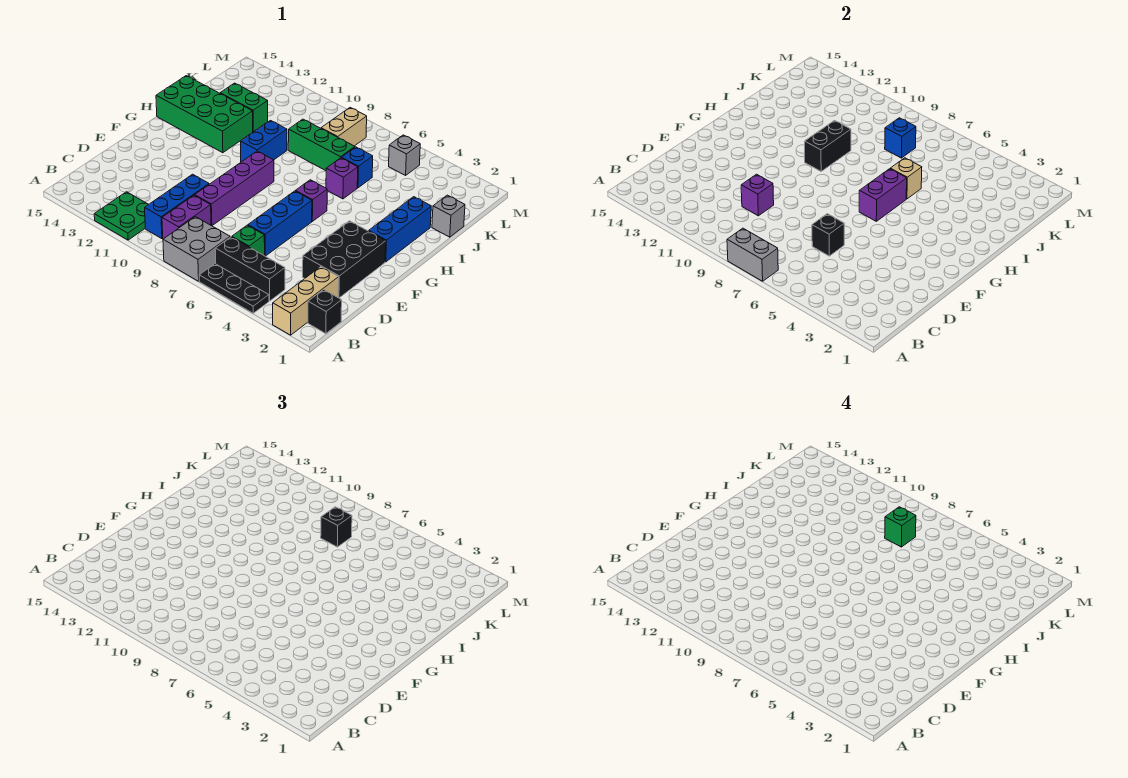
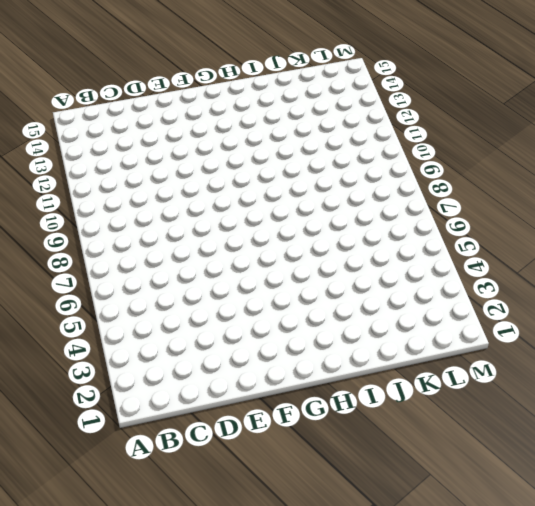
none -> tan brick A2:C2 level 1
none -> black plate A4:A6 level 1
none -> grey brick A7:B8 level 1
none -> green plate A11:B12 level 1

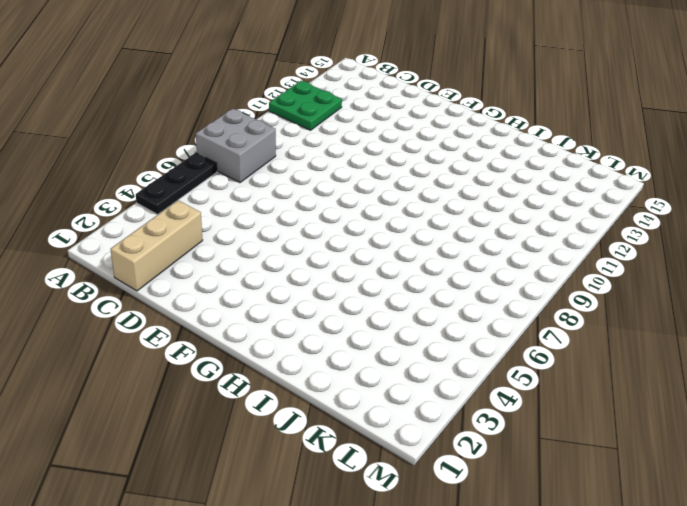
tan brick C1:C3 level 1 -> tan brick A2:C2 level 1
none -> black brick B1 level 1
none -> black brick B4:B6 level 1
none -> purple brick B9:C9 level 1
none -> blue brick B10:D10 level 1

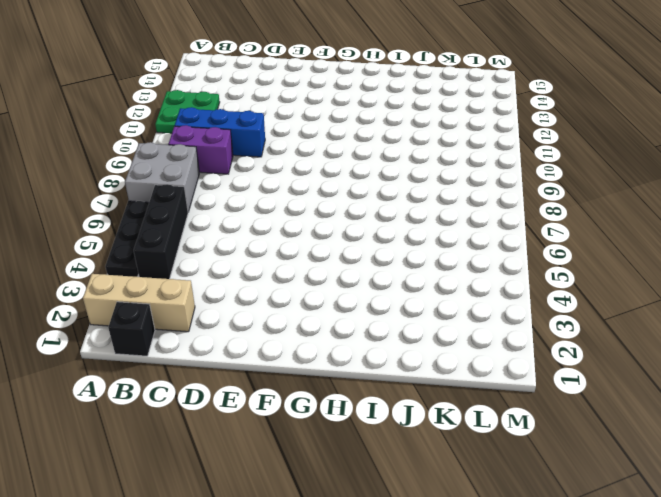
none -> green brick C6 level 1
none -> black brick D2:F3 level 1
none -> blue brick D6:F6 level 1
none -> purple brick D9:G9 level 1

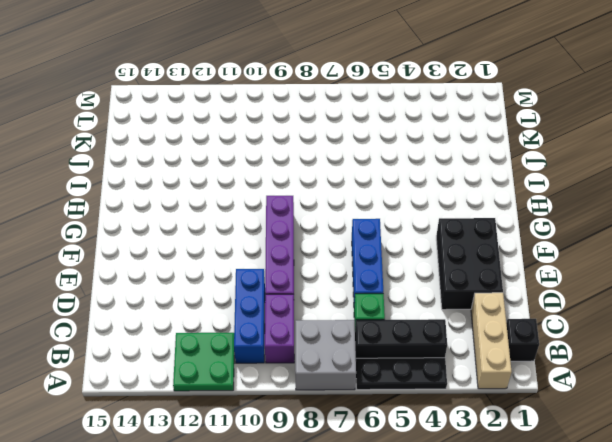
none -> blue brick G2:I2 level 1
none -> purple brick G6 level 1
none -> blue brick H10:I10 level 1
none -> green brick H12:I15 level 1

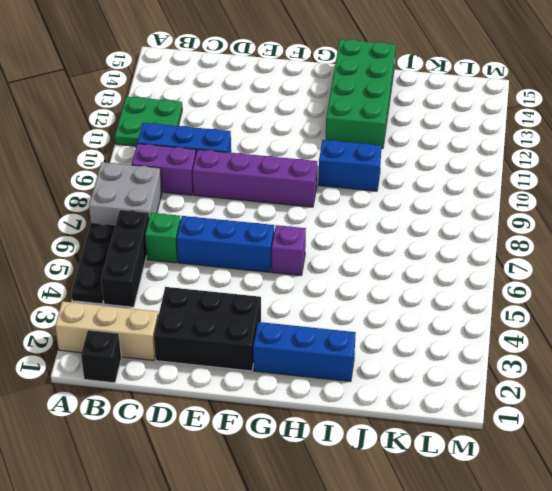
none -> purple brick I6 level 1
none -> grey brick J1 level 1
none -> blue brick J6 level 1
none -> green brick J7:J9 level 1

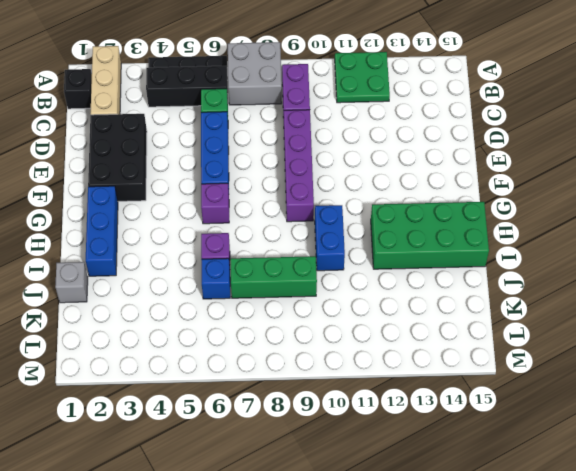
none -> blue brick B10:D10 level 1
none -> green brick J12:J13 level 1
none -> tan brick K8:L8 level 1
none -> grey brick L5 level 1

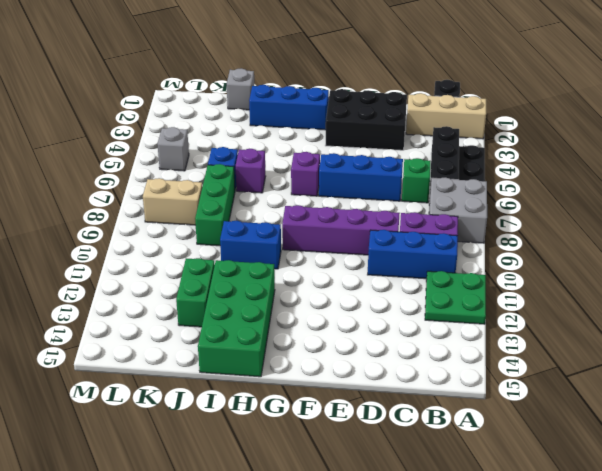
none -> grey brick A7:A8 level 2
none -> black brick D6 level 2
none -> purple brick D10 level 2
none -> purple brick G6:H6 level 2

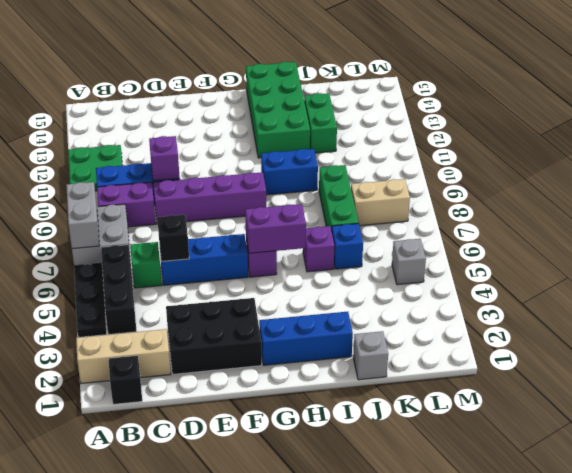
none -> black brick H10:I10 level 2
none -> tan brick I6 level 2
none -> blue brick K8 level 2
none -> black brick K8 level 3

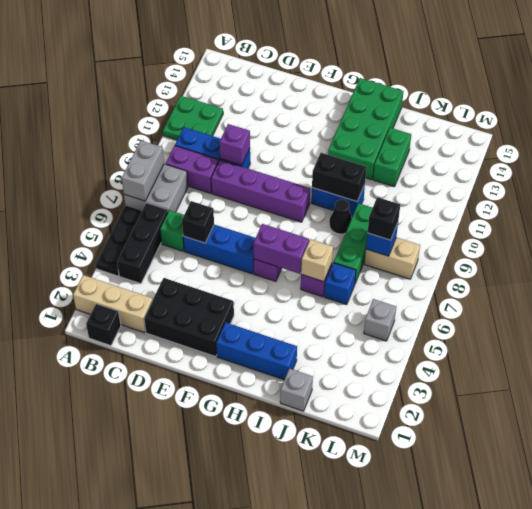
black cone I9 level 1 -> none
none -> green brick K8 level 4

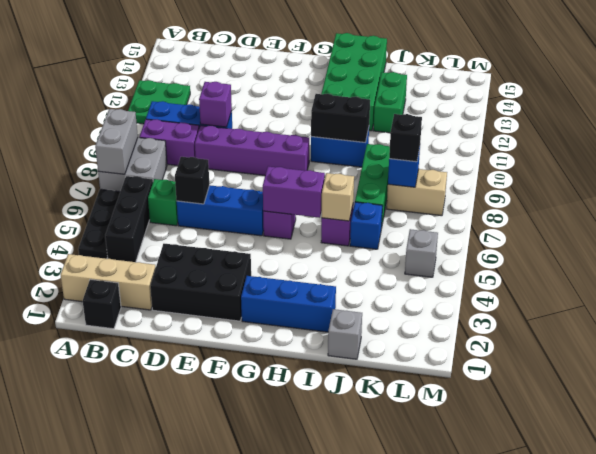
none -> green brick K8 level 4

